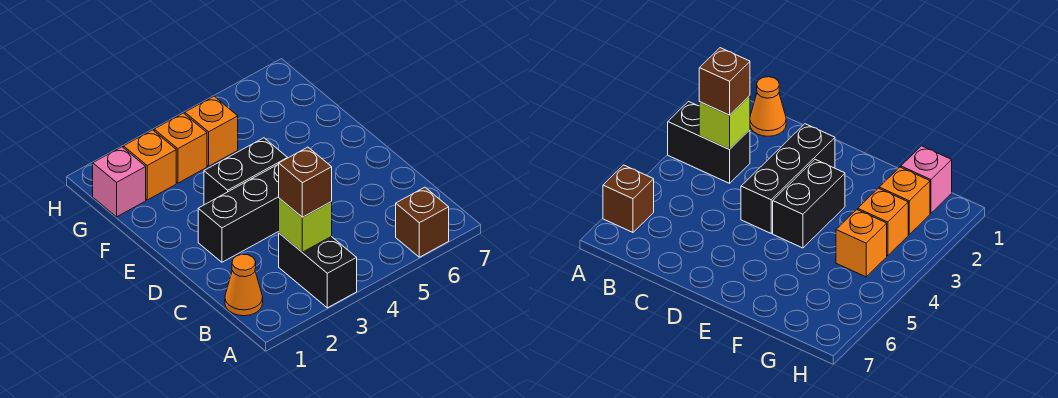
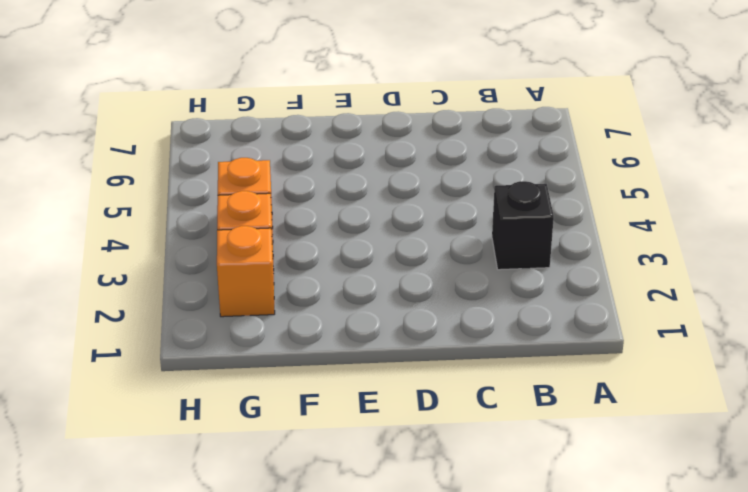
black brick B3 level 1 -> black brick A3:B3 level 1
none -> brown brick A6 level 1
none -> orange cone B1 level 1

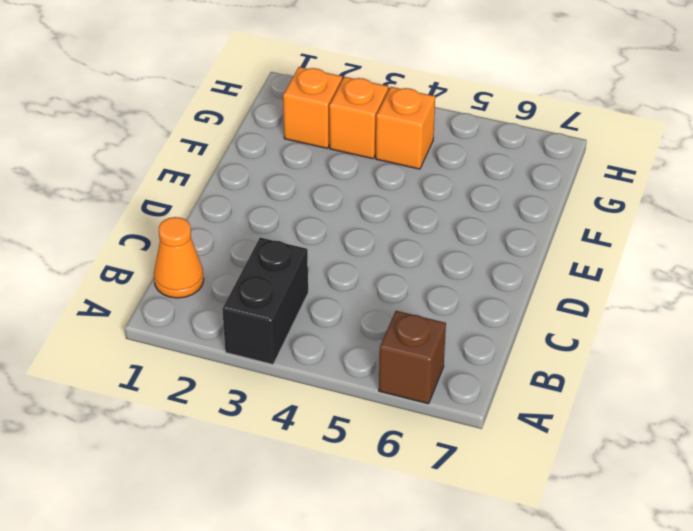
none -> black brick D2:D4 level 1
none -> black brick E3:E4 level 1

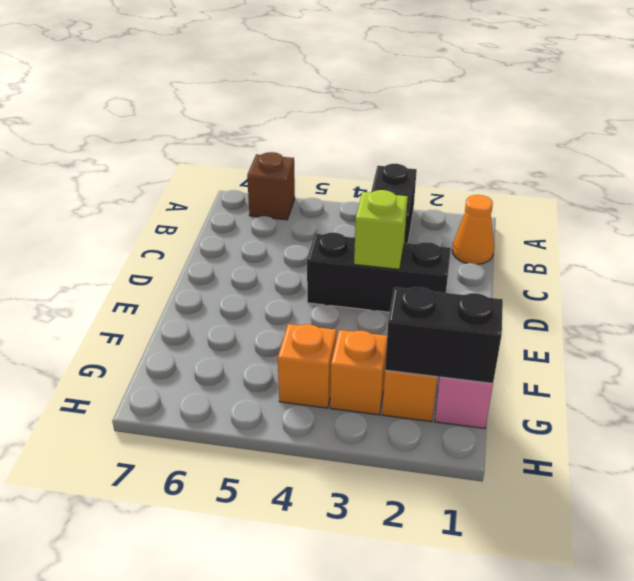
lime brick D3 level 2 -> lime brick B3 level 2
black brick G1:G2 level 2 -> black brick E3:E4 level 1
none -> brown brick B3 level 3

